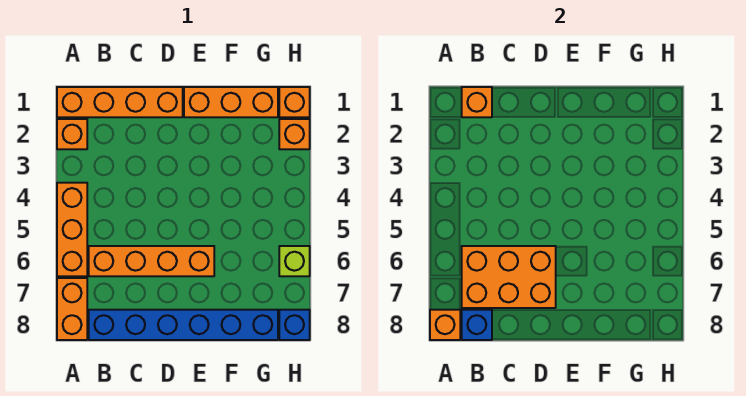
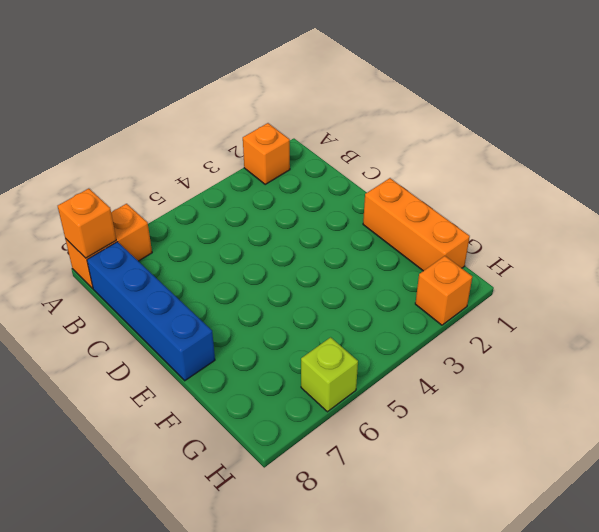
blue brick B8:E8 level 1 -> blue brick B8:G8 level 1
none -> orange brick A1:D1 level 1
none -> orange brick A4:A6 level 1
none -> orange brick B6:E6 level 1

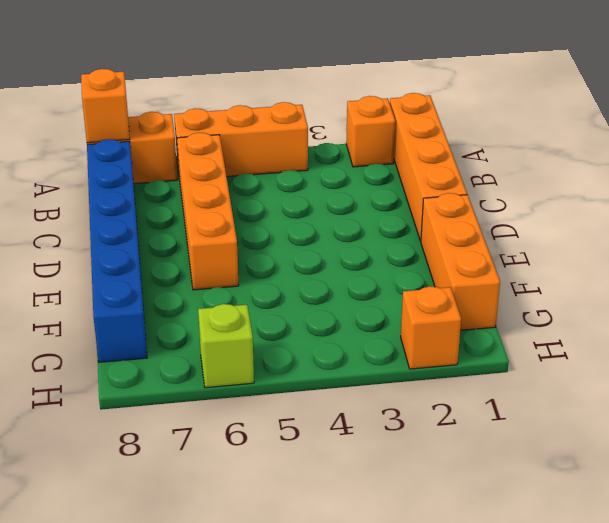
none -> orange brick H1 level 1
none -> blue brick H8 level 1
none -> orange brick B1 level 2

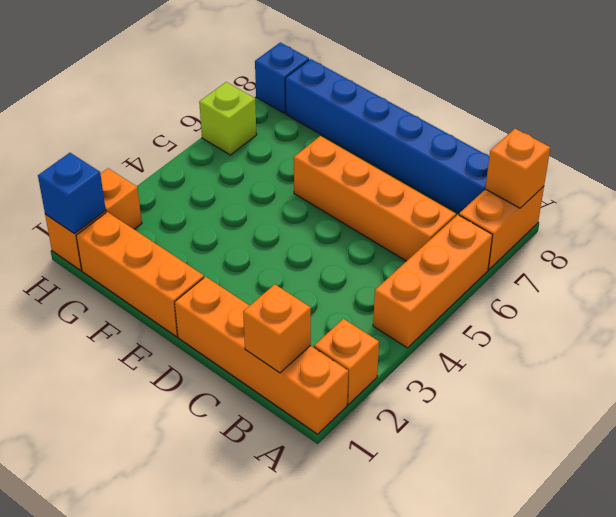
blue brick H1 level 2 -> blue brick B8 level 2
none -> orange brick B6:D7 level 2

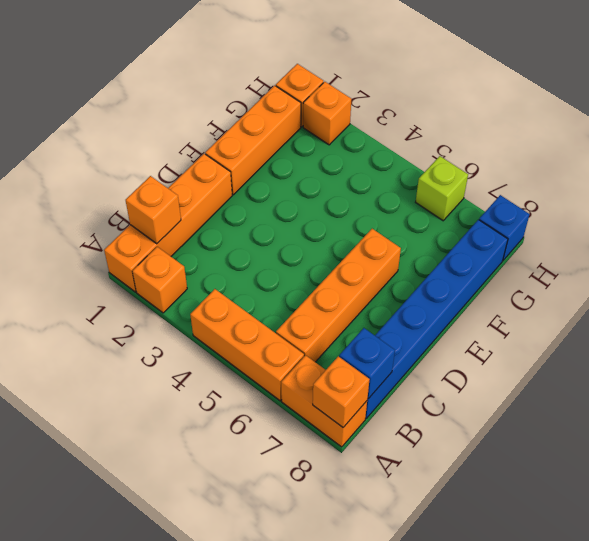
none -> orange brick B6:D7 level 2

